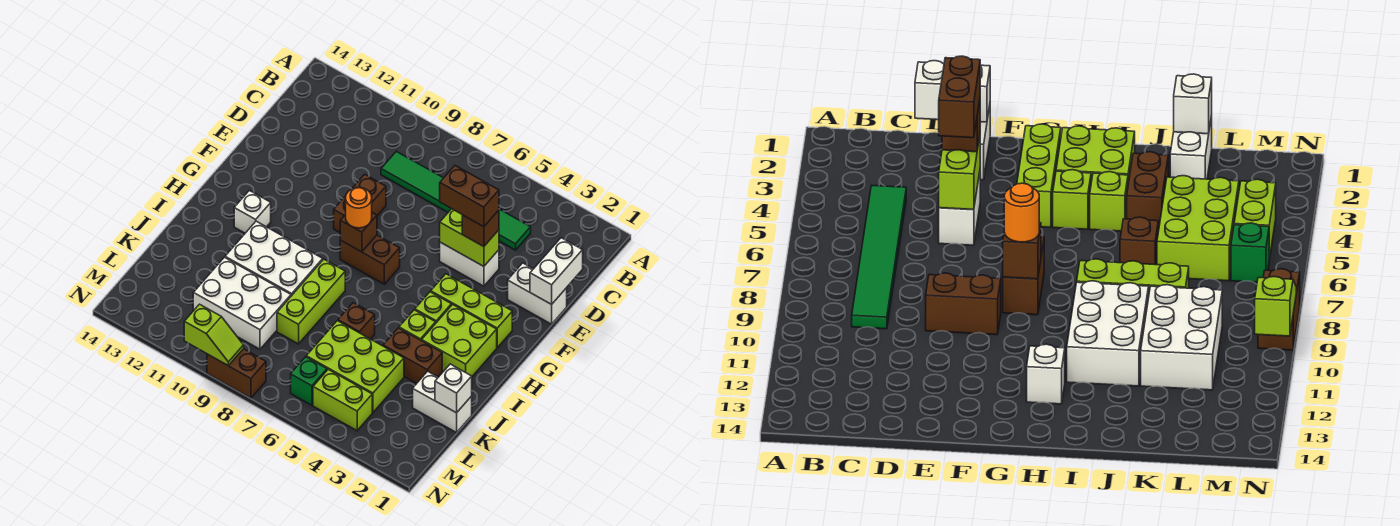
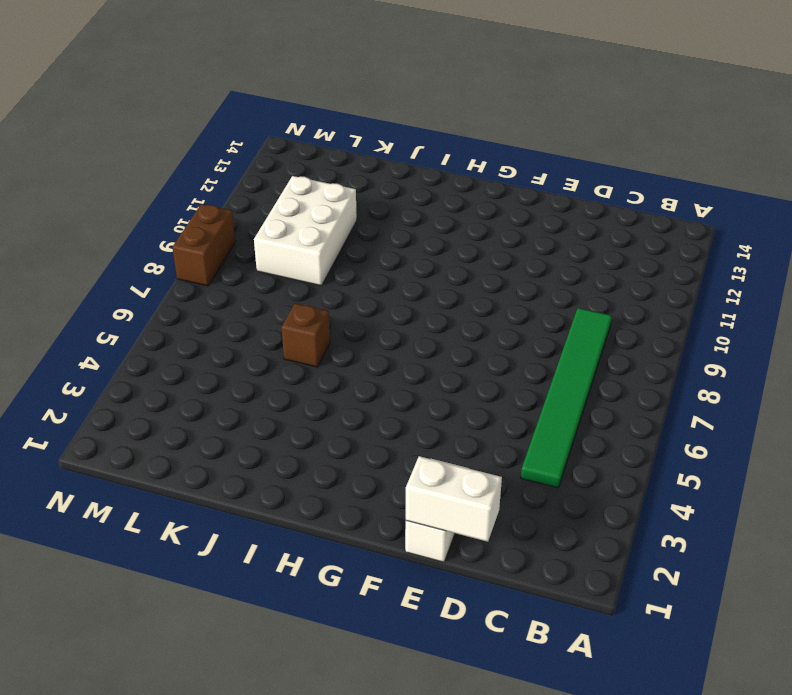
none -> white brick E4:E5 level 1
none -> brown brick E9:F9 level 1
none -> lime brick G2:G4 level 1

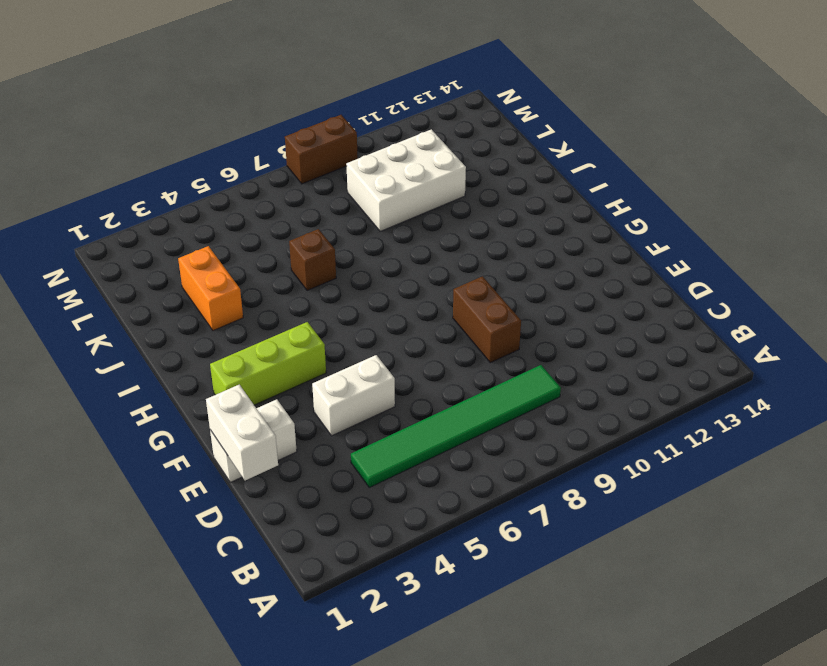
orange brick J3:K3 level 1 -> brown brick J3:J4 level 1
none -> brown brick G7:G8 level 1
none -> lime brick H2:I3 level 1
none -> lime brick H4 level 1

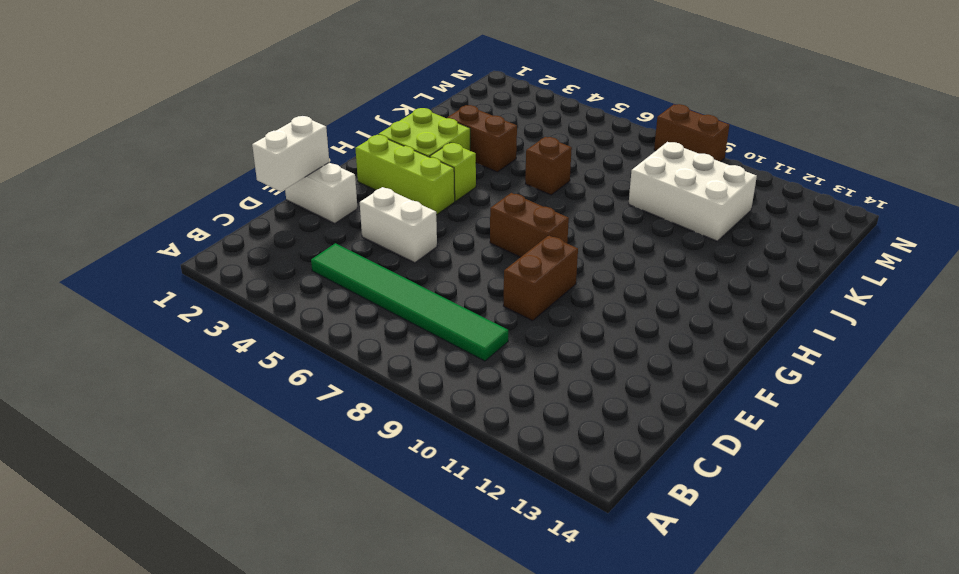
none -> white brick H12 level 1
none -> lime brick I4 level 1
none -> lime brick I8:K8 level 1

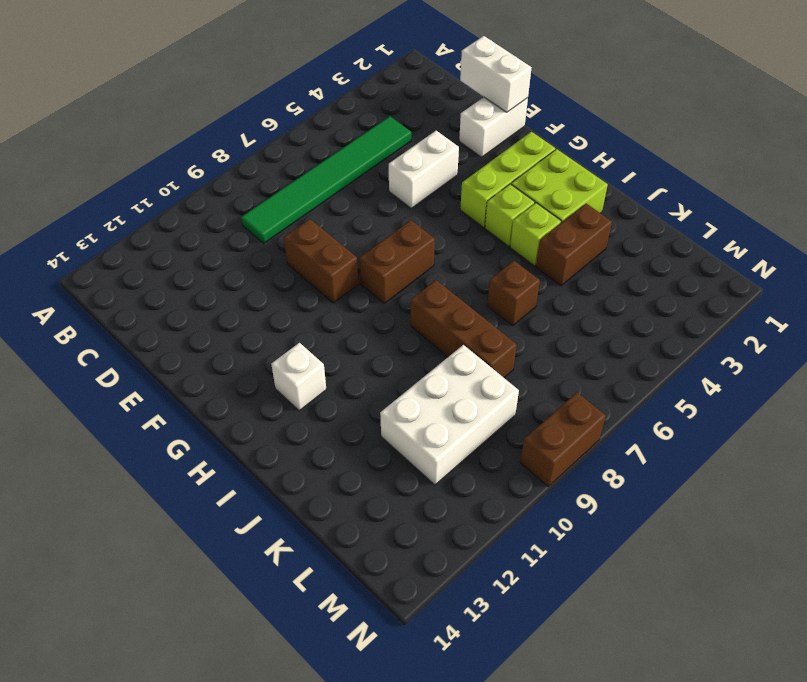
brown brick I8:K8 level 1 -> lime brick I8:K8 level 1
none -> white brick I9:J11 level 1
none -> white brick K1:K2 level 1
none -> lime brick K4:L6 level 1

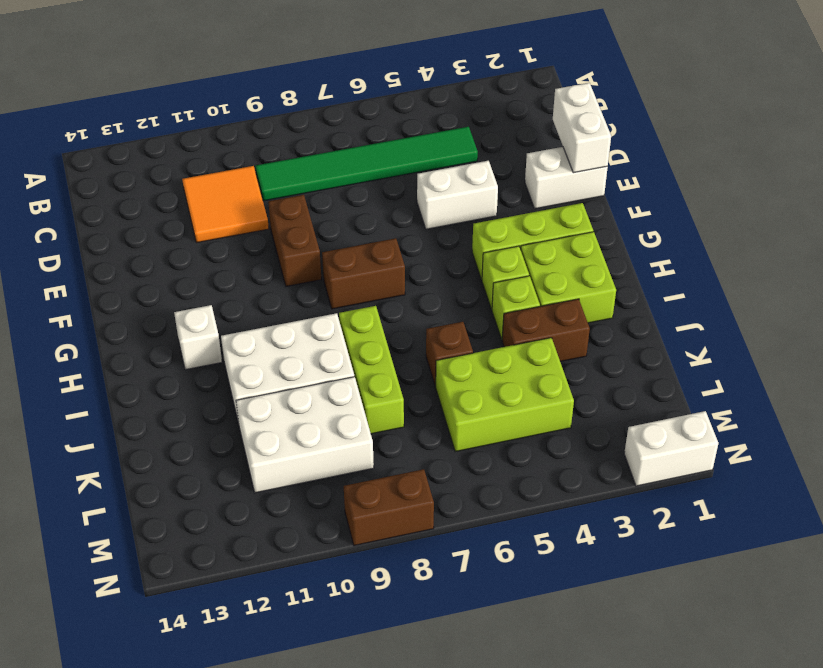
orange tile C10:D11 level 1 -> none
white brick N1:N2 level 1 -> white brick K1:K2 level 1
none -> lime brick M4:M5 level 1
none -> green brick M6 level 1
none -> lime brick E4:E5 level 2

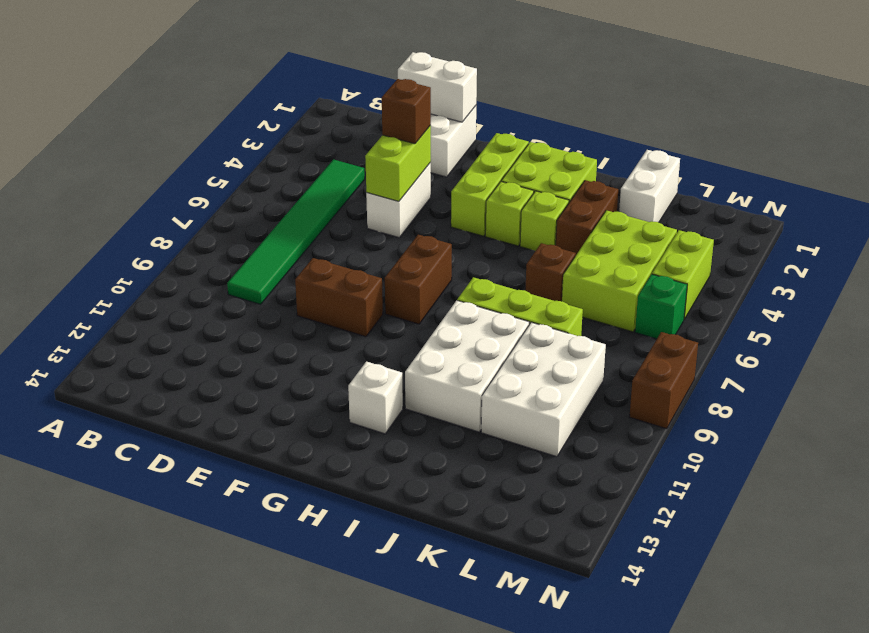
none -> brown brick G8 level 2
none -> white brick K1 level 2
none -> lime slope N9:N10 level 2 top 10

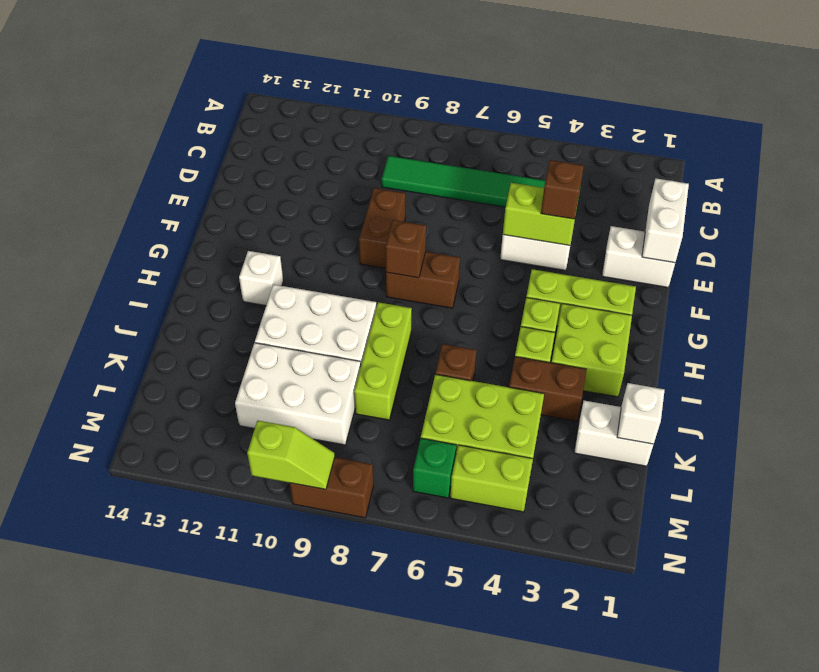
none -> orange round brick G8 level 3
none -> brown brick E4:E5 level 4

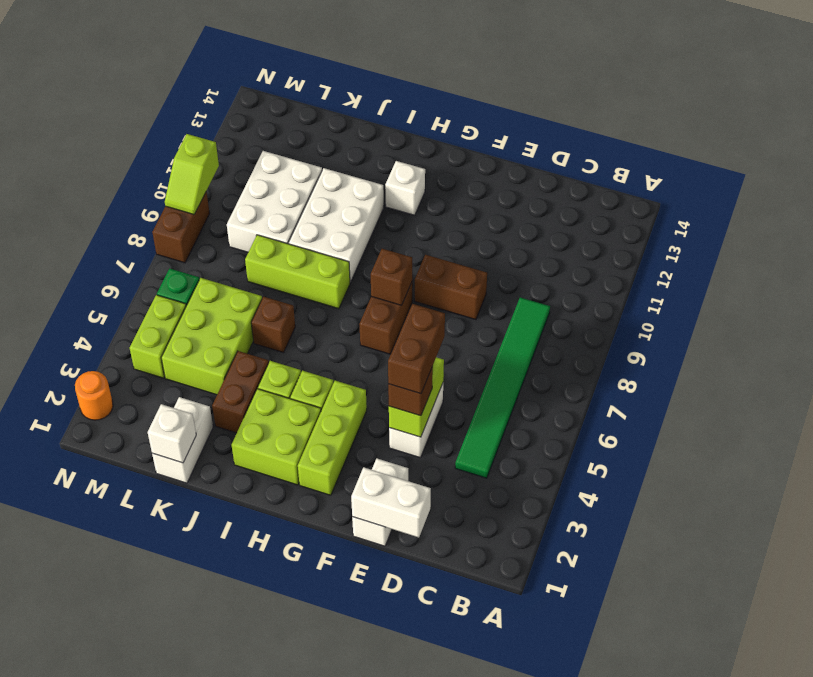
orange round brick N2 level 1 -> orange round brick G8 level 3

